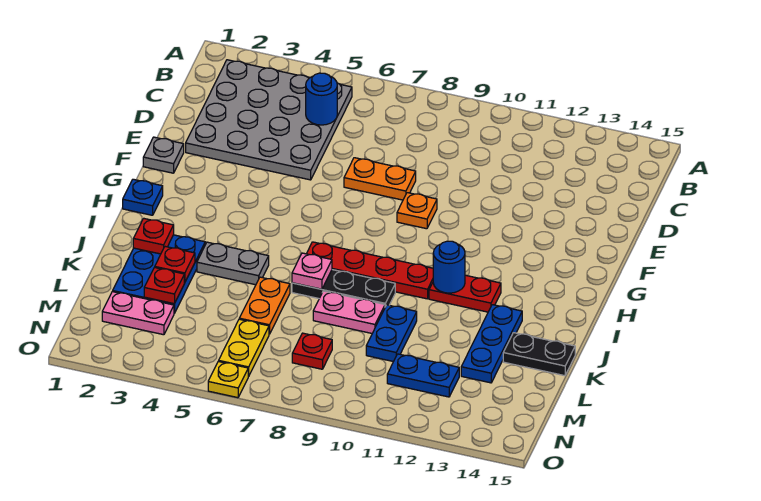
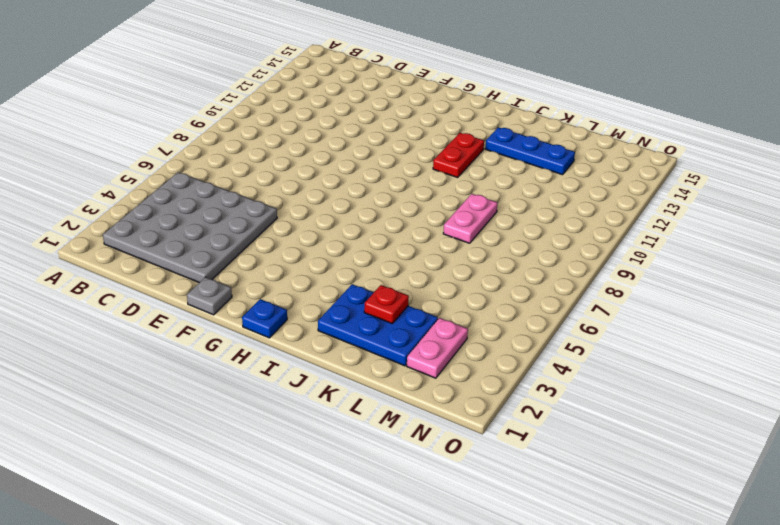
none -> orange plate E7:E8 level 1
none -> orange plate F9 level 1
none -> red plate I7:I10 level 1

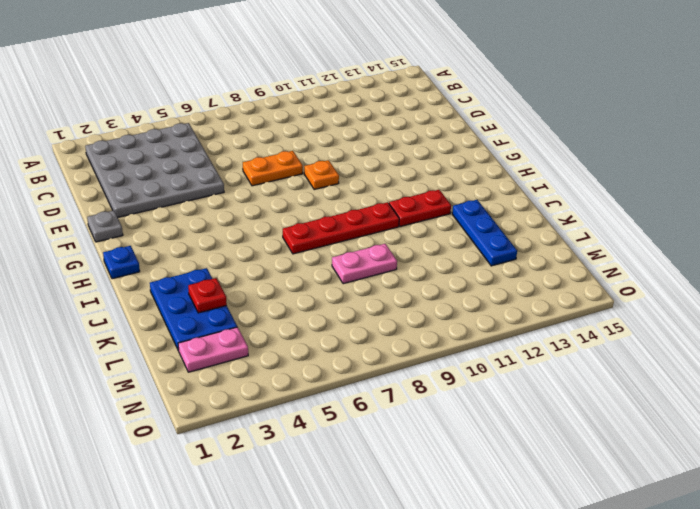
none -> grey plate J4:J5 level 1
none -> black plate J7:J9 level 1
none -> orange plate K6:L6 level 1

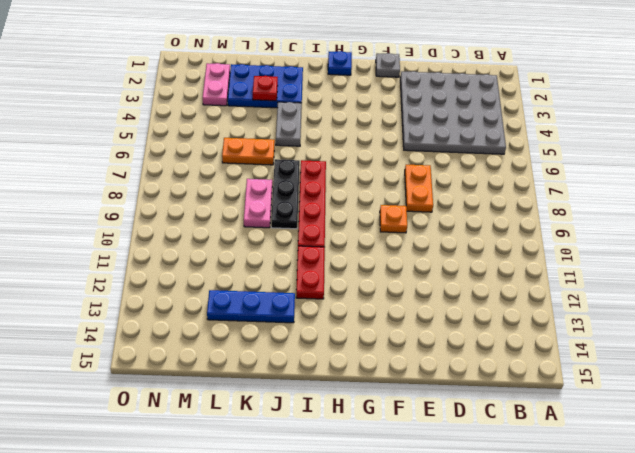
none -> blue plate K10:L10 level 1
none -> black plate K14:K15 level 1
none -> yellow plate M6:N6 level 1

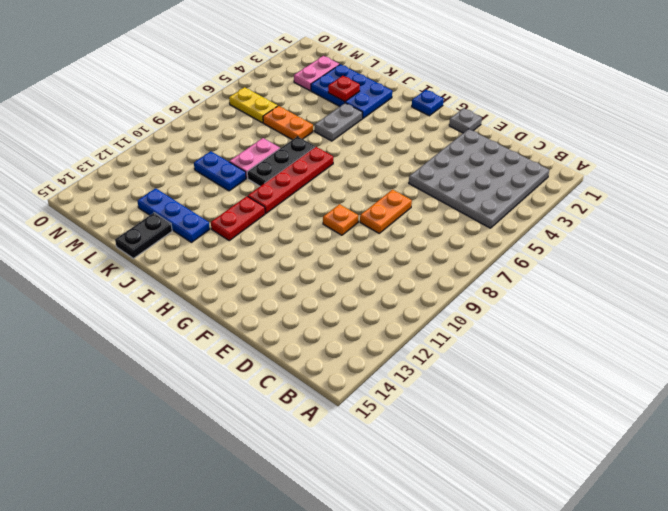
none -> red plate M8 level 1
none -> blue plate M11:M12 level 1
none -> yellow plate O6 level 1

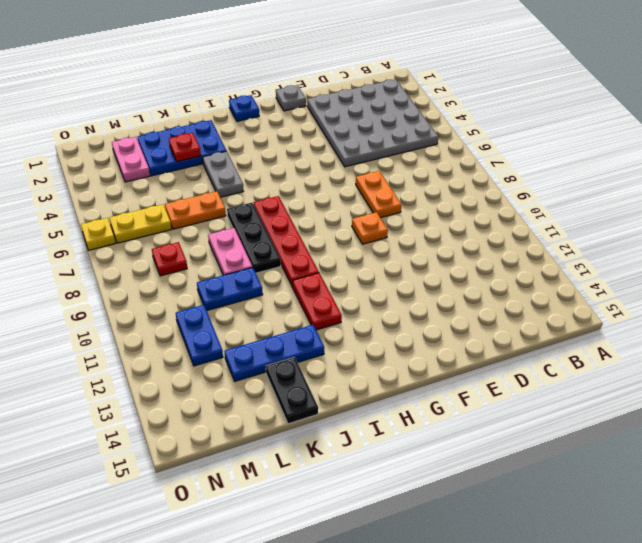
none -> blue round brick C5 level 2
none -> blue round brick I11 level 2
none -> red plate J2 level 2

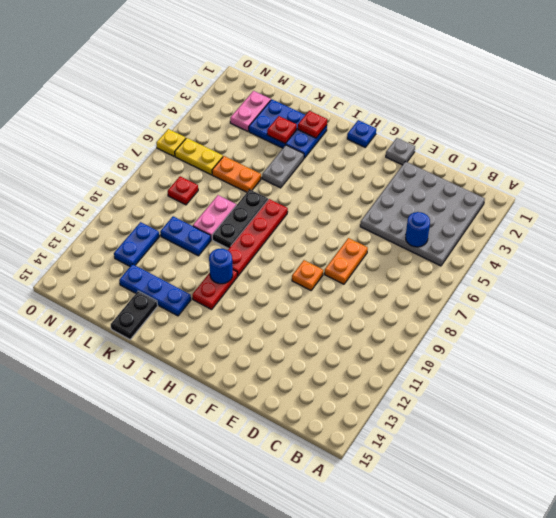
none -> pink plate J7 level 2
none -> red plate L3 level 2

